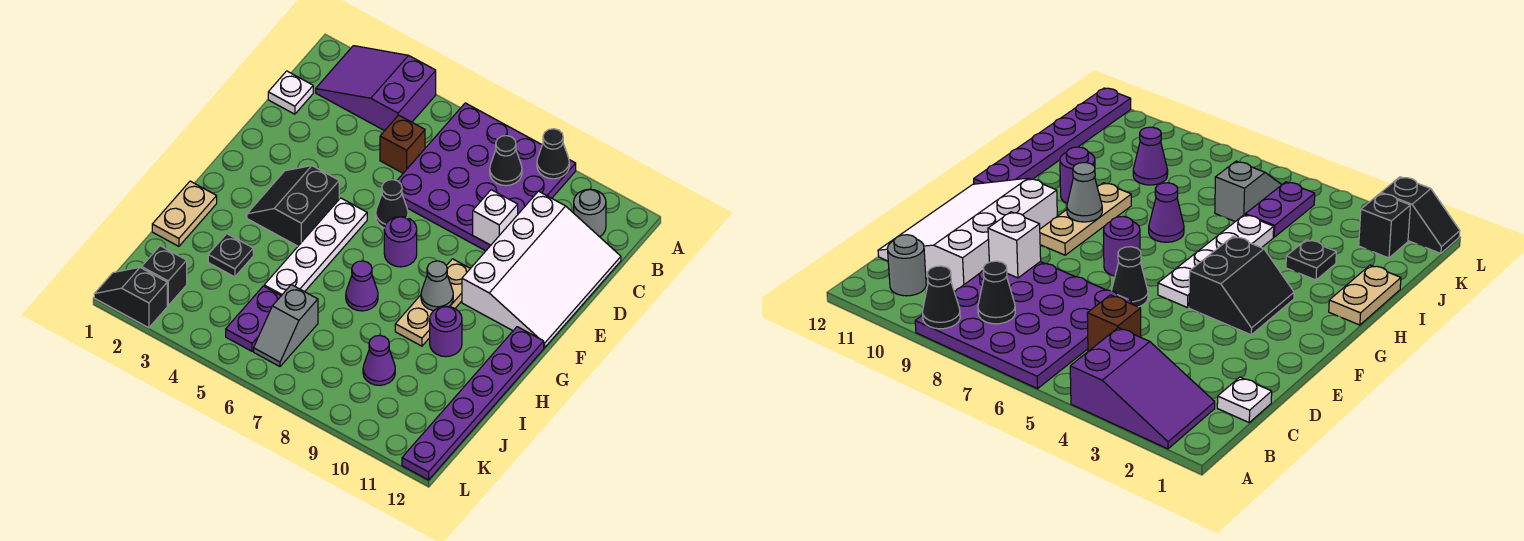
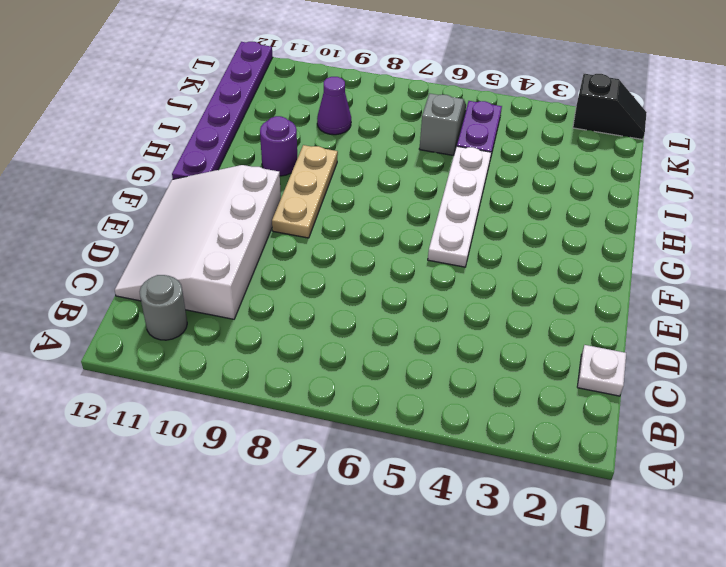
none -> purple slope A2:B4 level 1 top 4
none -> purple plate A6:D9 level 1
none -> brown brick C5 level 1

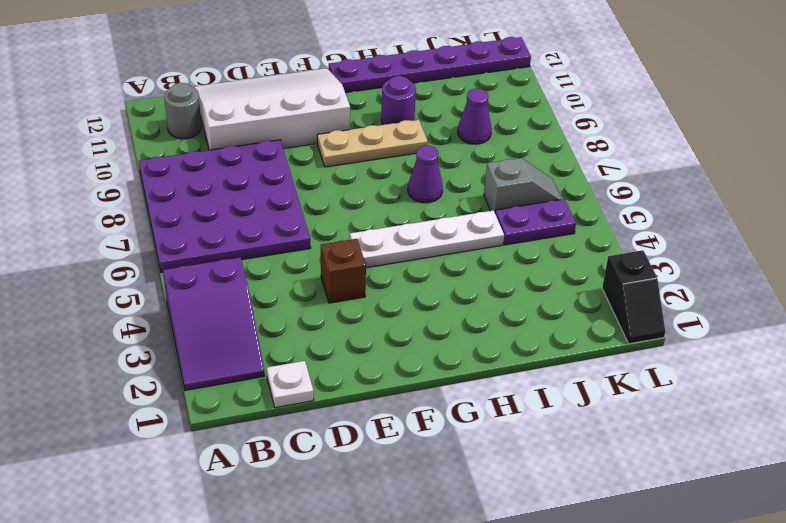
brown brick E4 level 1 -> brown brick C5 level 1
none -> black cone E6 level 1
none -> black slope F3:G4 level 1 top 4
none -> purple round brick F7 level 1

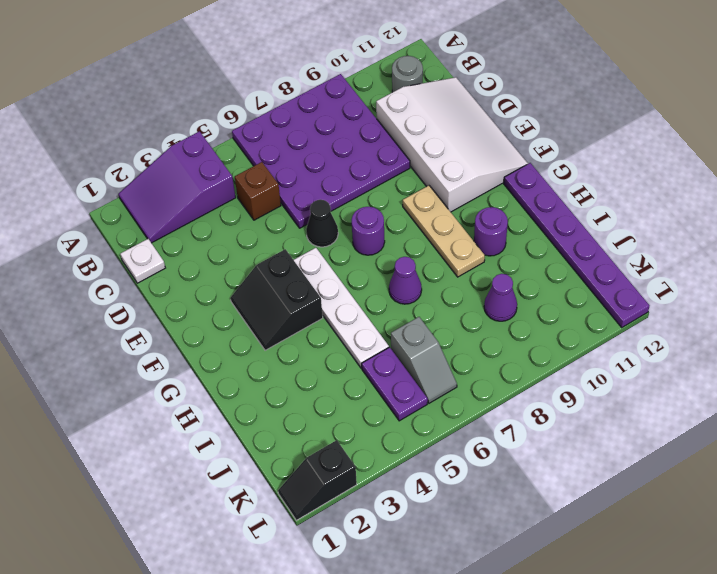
none -> tan plate H1:I1 level 1
none -> black plate I3 level 1
none -> black brick K2 level 1

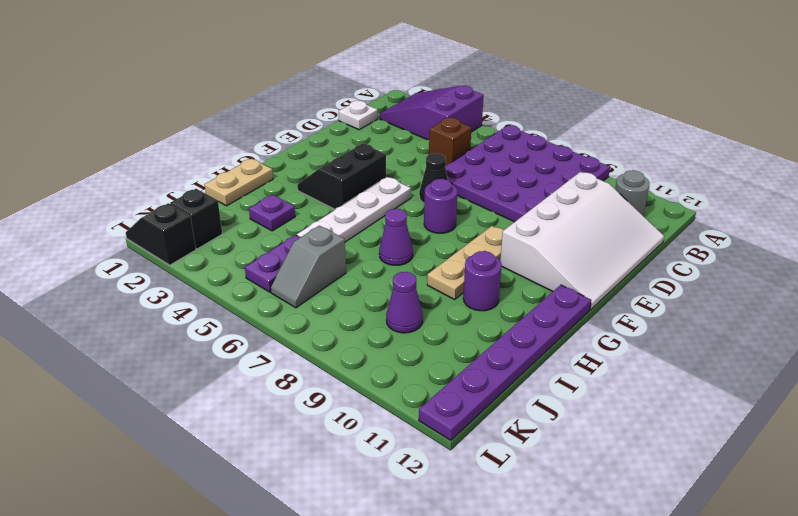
purple plate I3 level 1 -> black plate I3 level 1
none -> black cone A9 level 2
none -> black cone B8 level 2
none -> white brick D9 level 2

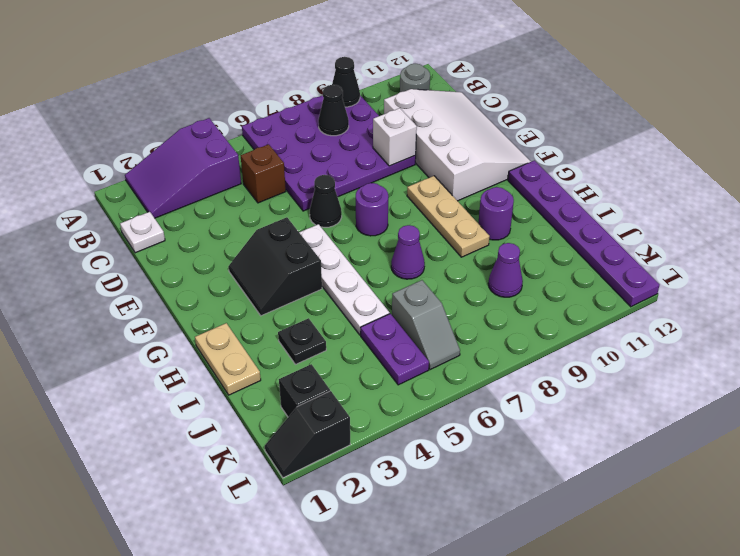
none -> grey cone G9 level 2

